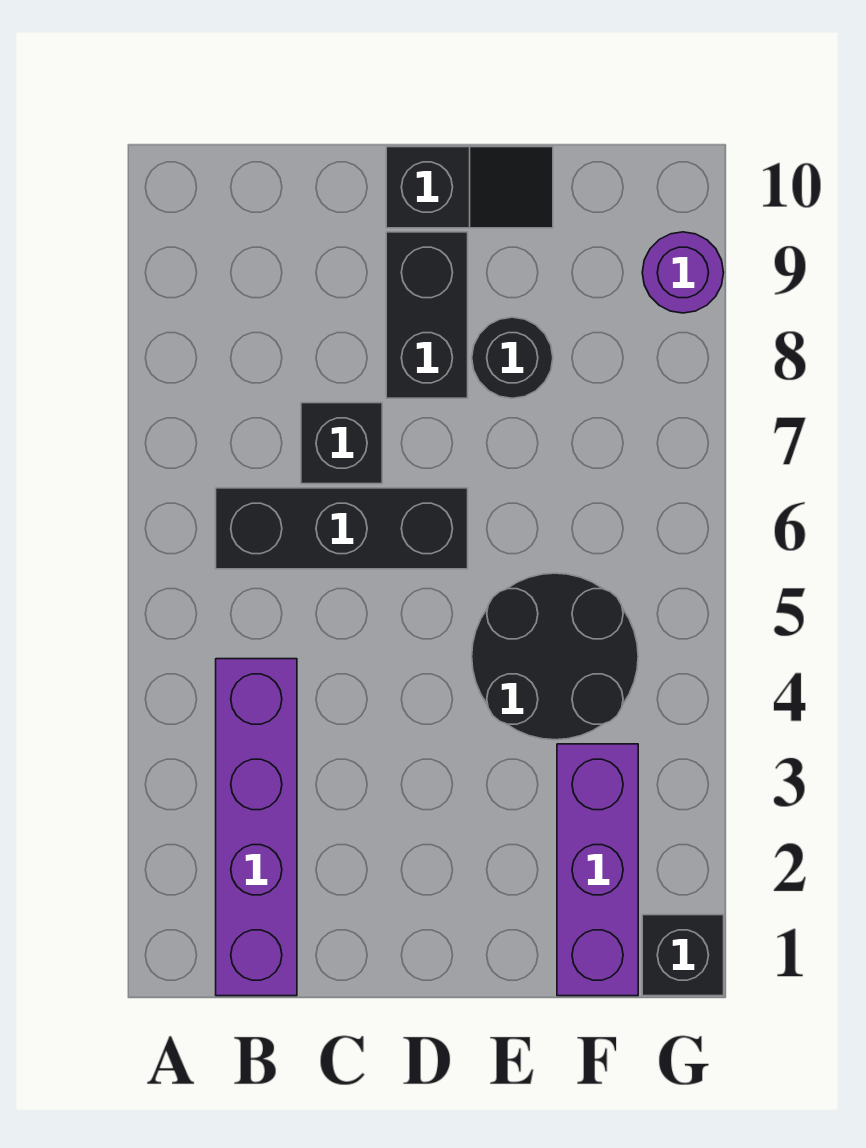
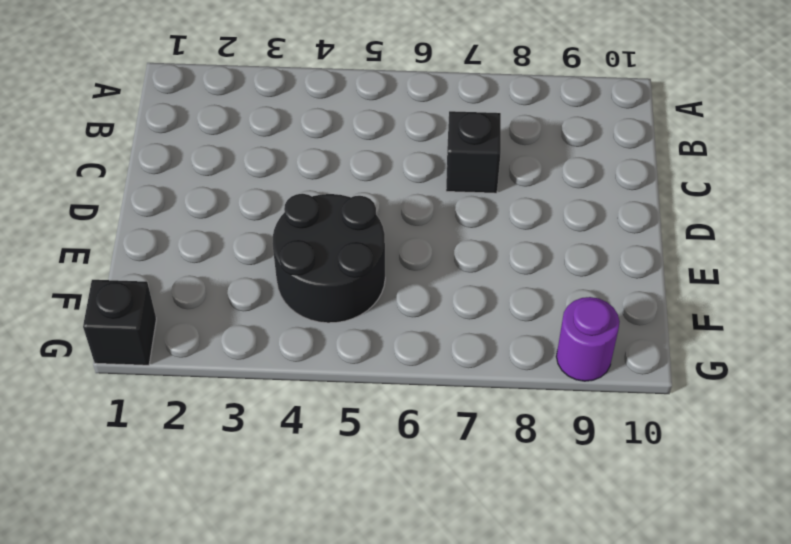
none -> purple brick B1:B4 level 1
none -> black brick B6:D6 level 1

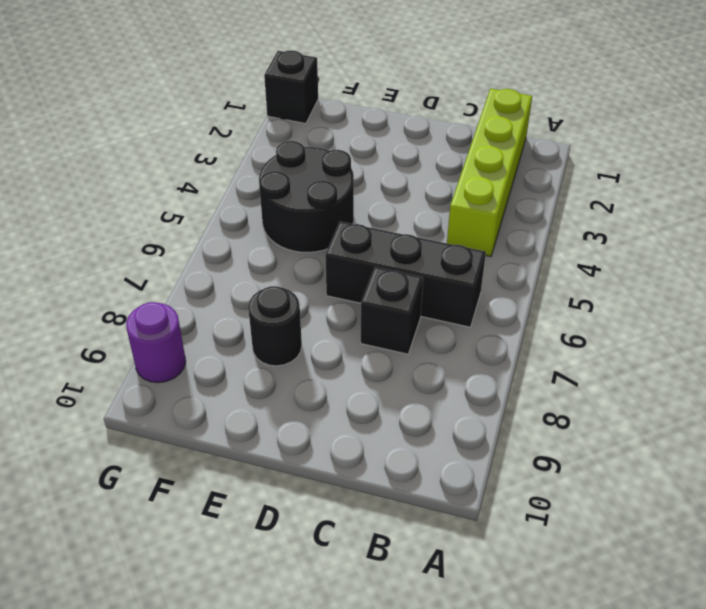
lime brick B1:B4 level 1 -> purple brick B1:B4 level 1
none -> black brick D8:D9 level 1
none -> black slope D10:E10 level 1 top D

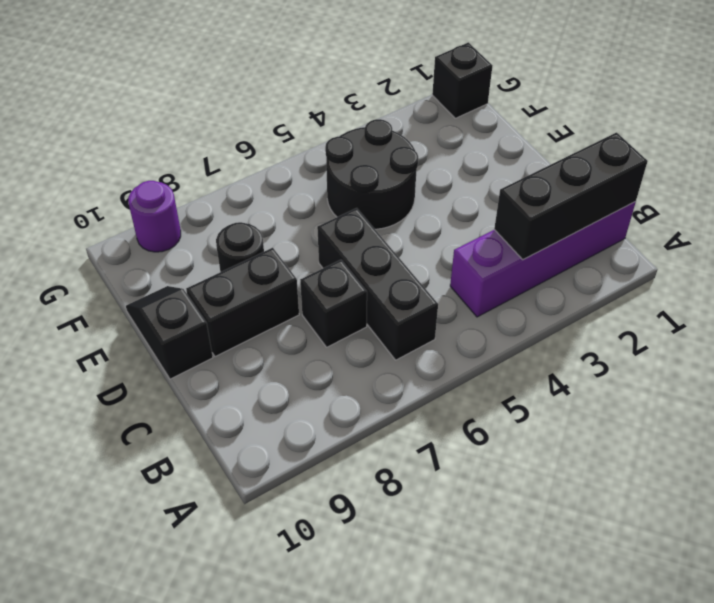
black brick B1:B3 level 2 -> none
none -> purple brick F1:F3 level 1

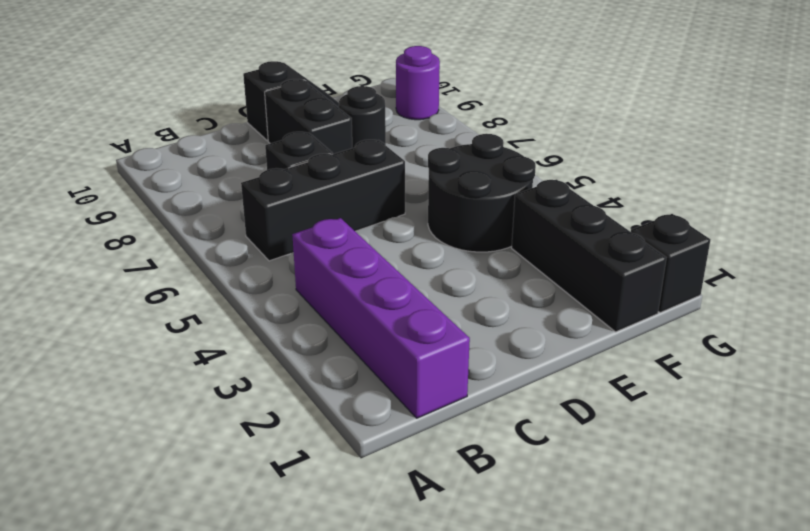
black brick F1:F3 level 1 -> purple brick F1:F3 level 1

